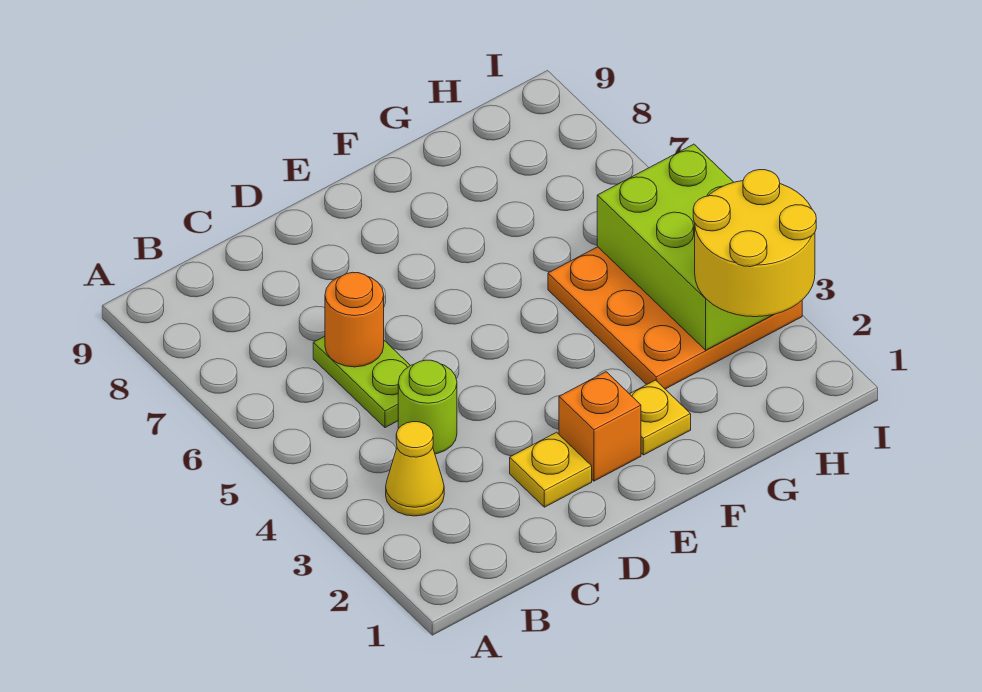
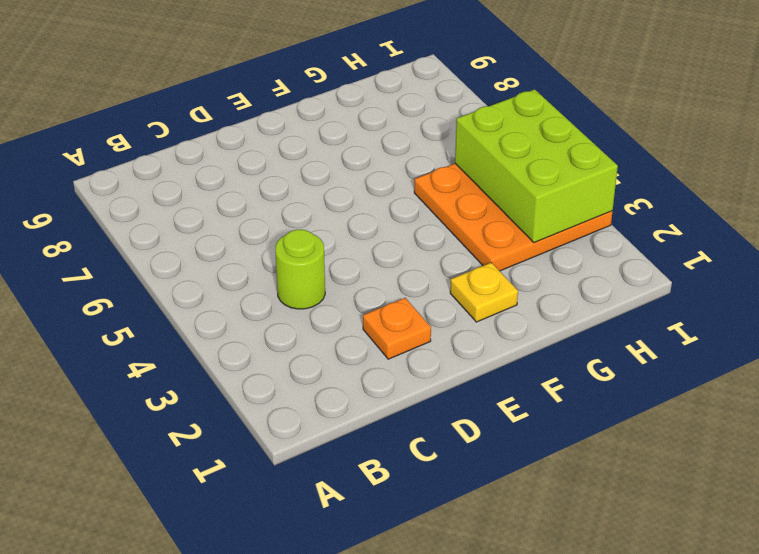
orange plate D2 level 1 -> yellow plate D2 level 1
none -> yellow cone B3 level 1
none -> lime plate C5:C6 level 1

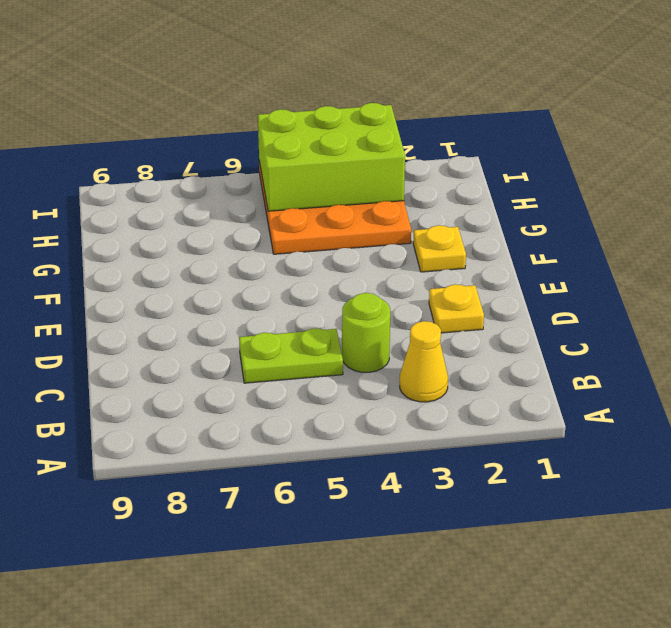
none -> orange brick E2 level 1
none -> orange round brick C6 level 2

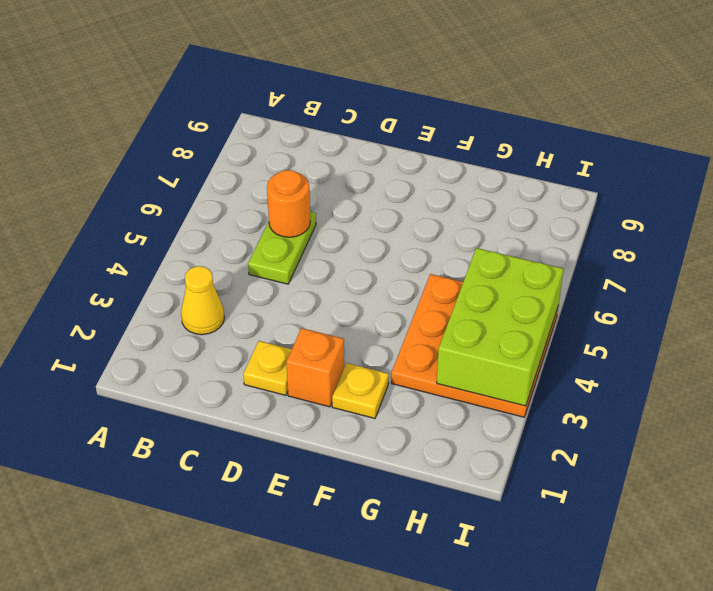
none -> lime round brick C4 level 1
none -> yellow round brick H2:I3 level 3

